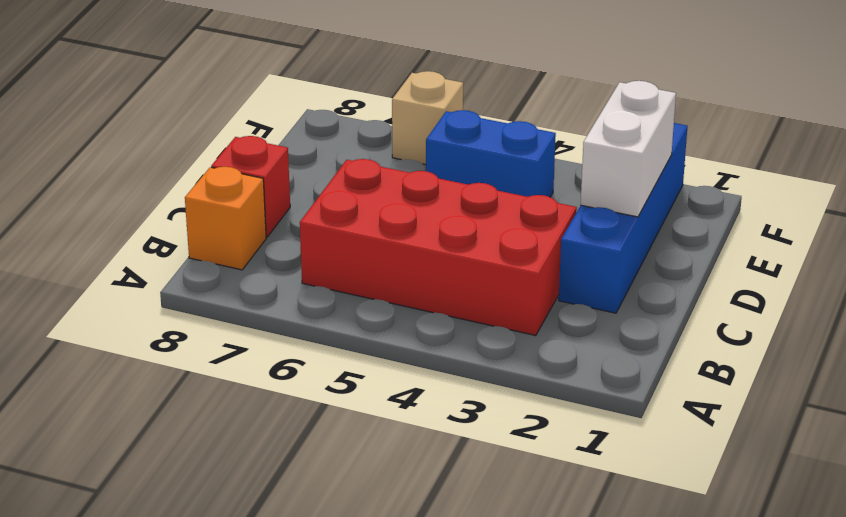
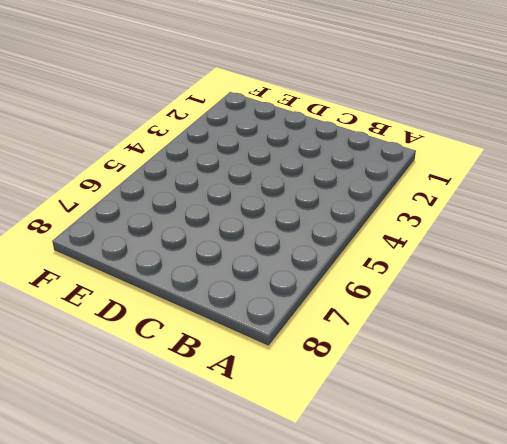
none -> red brick B3:C6 level 1
none -> orange brick B8 level 1

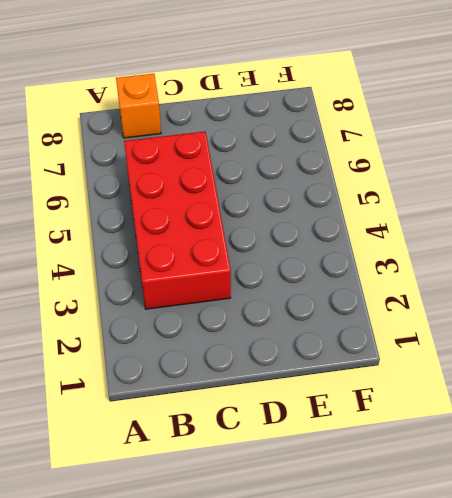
none -> blue brick C2:F2 level 1
none -> red brick C8 level 1

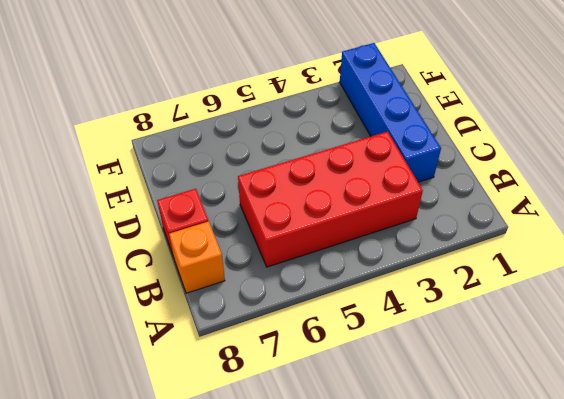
none -> blue brick E4:E5 level 1
none -> tan brick F6 level 1

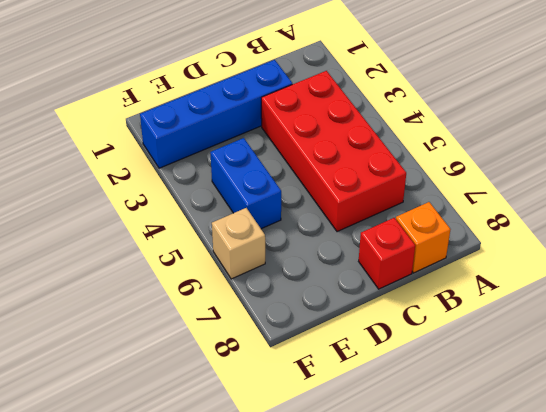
none -> white brick D2:E2 level 2

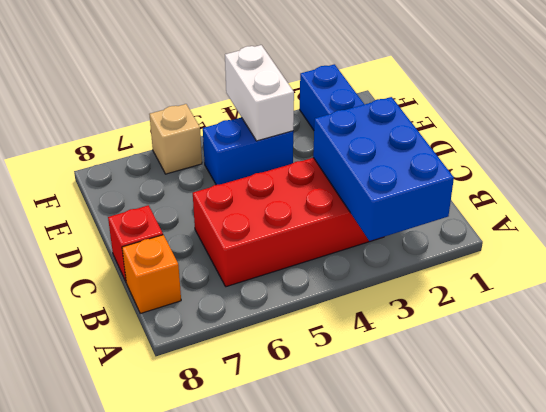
blue brick A2:C3 level 2 -> none
white brick E4:F4 level 2 -> white brick D2:E2 level 2

